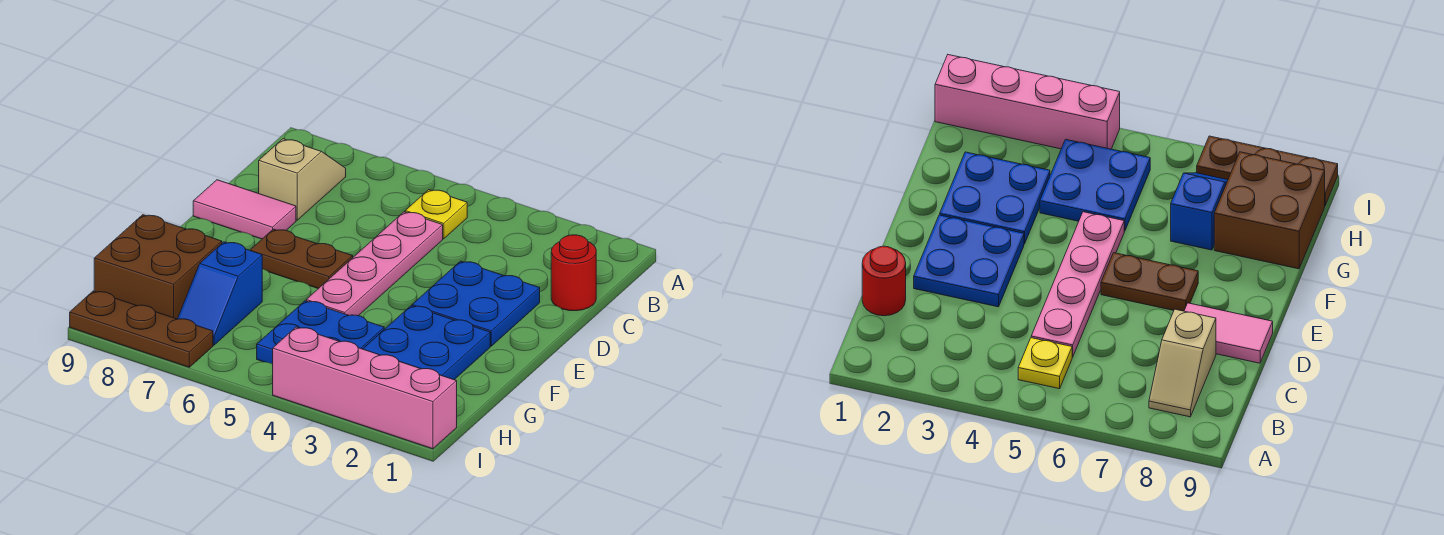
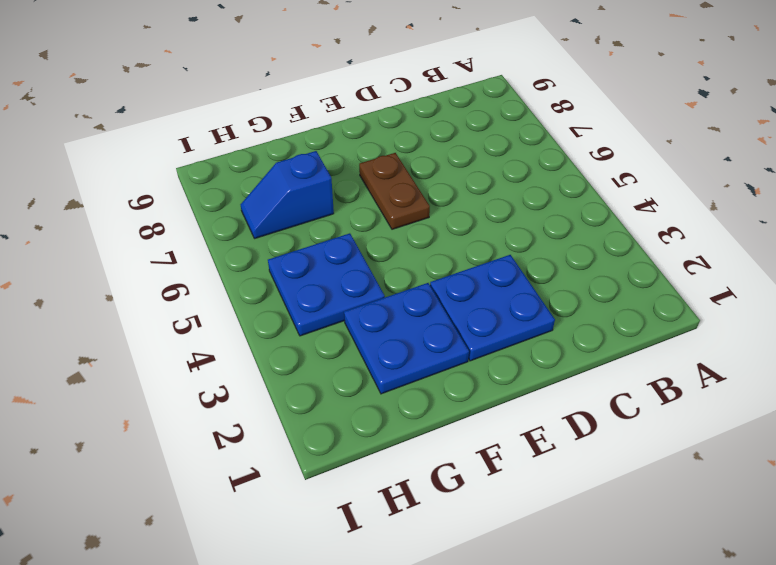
none -> yellow plate B5 level 1
none -> tan slope B8:C8 level 1 top C
none -> red round brick C1 level 1

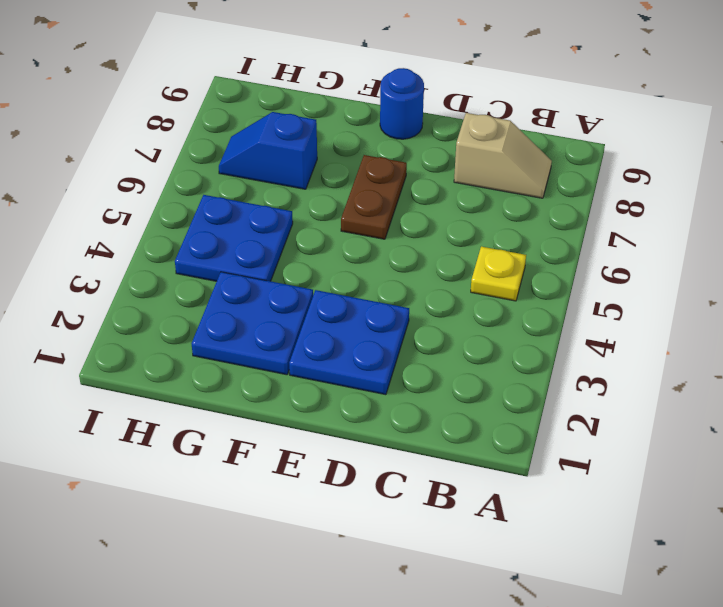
blue round brick E9 level 1 -> none
none -> red round brick C1 level 1
none -> pink plate C5:F5 level 1
none -> pink tile D8:D9 level 1

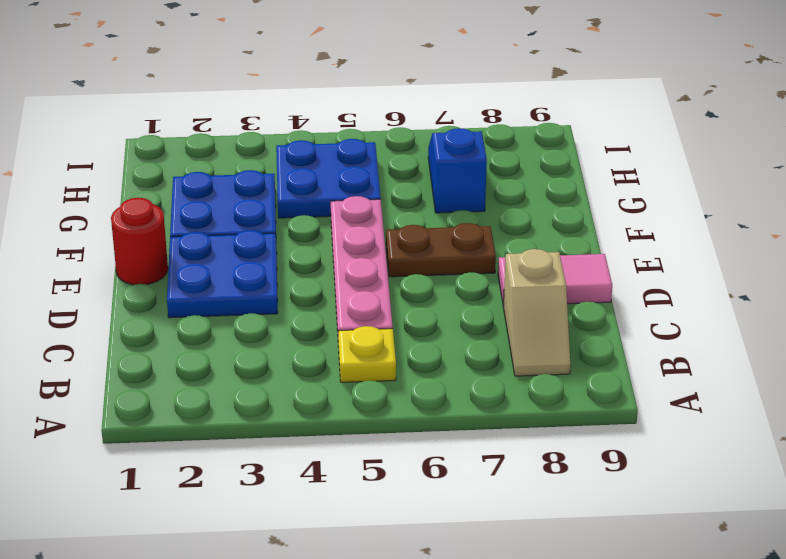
red round brick E1 level 1 -> red round brick C1 level 1
none -> brown brick G8:H9 level 1
none -> pink brick I1:I4 level 1
none -> brown plate I7:I9 level 1

